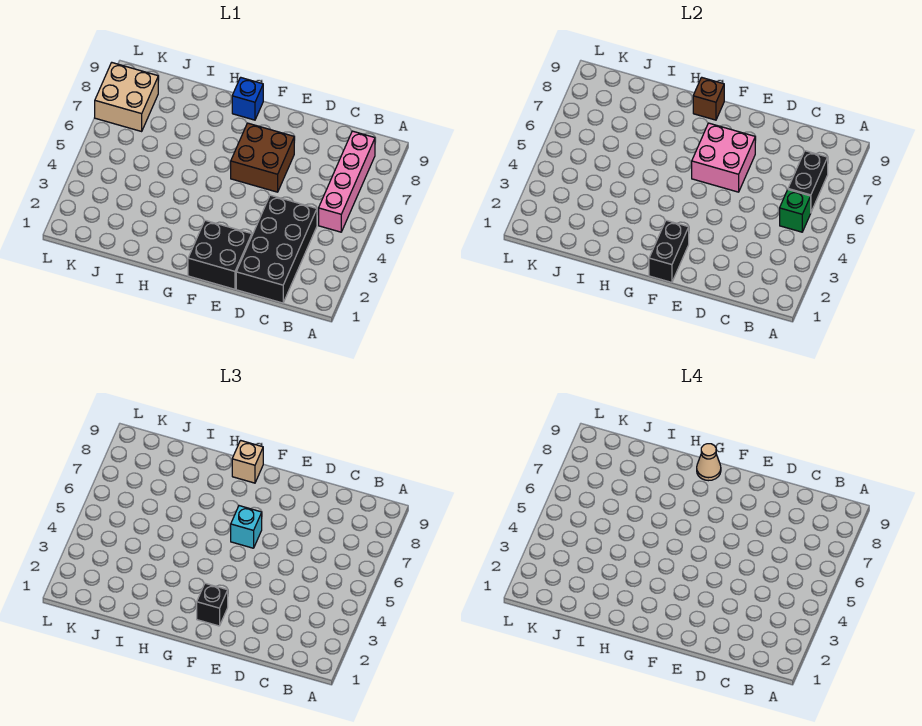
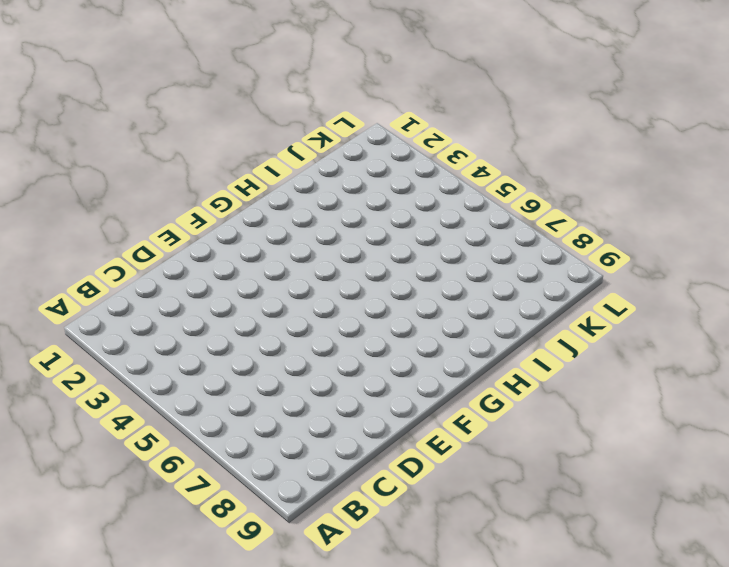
none -> pink brick B5:B8 level 1
none -> black brick C1:D4 level 1
none -> black brick E1:F2 level 1

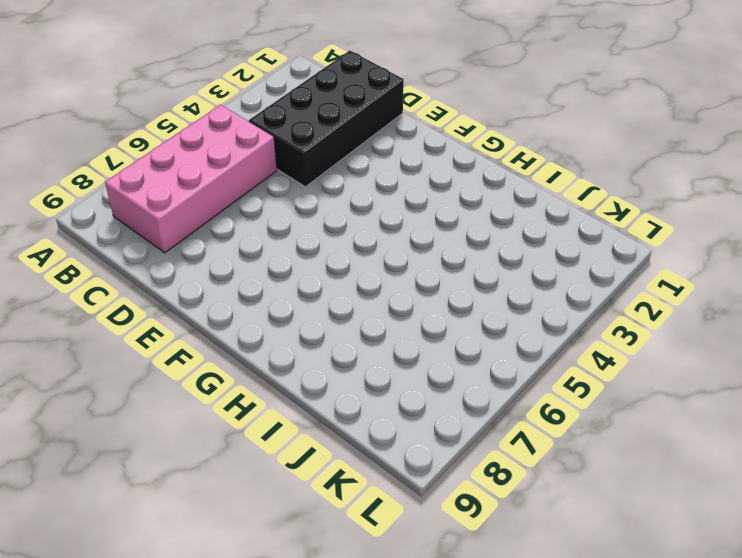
pink brick B5:C8 level 1 -> pink brick B5:B8 level 1
none -> black brick E1:F2 level 1
none -> brown brick E6:F7 level 1
none -> blue brick G9 level 1

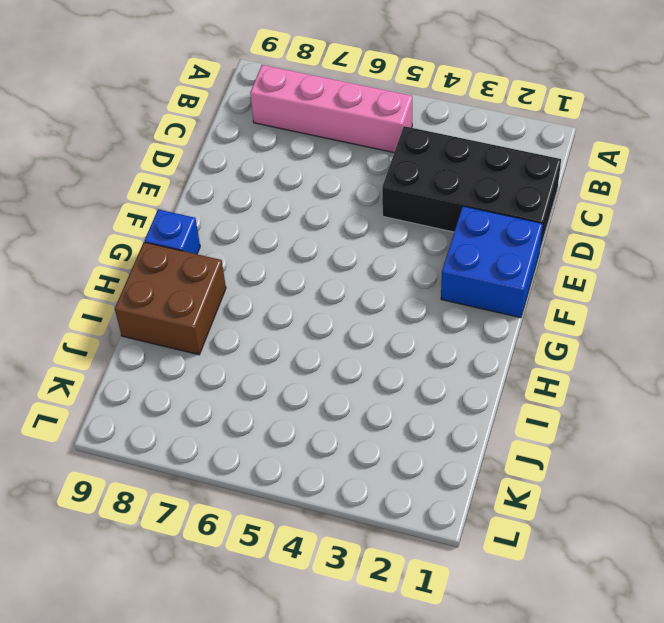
blue brick E1:F2 level 1 -> black brick E1:F2 level 1
brown brick H8:I9 level 1 -> brown brick E6:F7 level 1
none -> tan brick K7:L8 level 1
none -> green brick B5 level 2
none -> black brick B6:B7 level 2

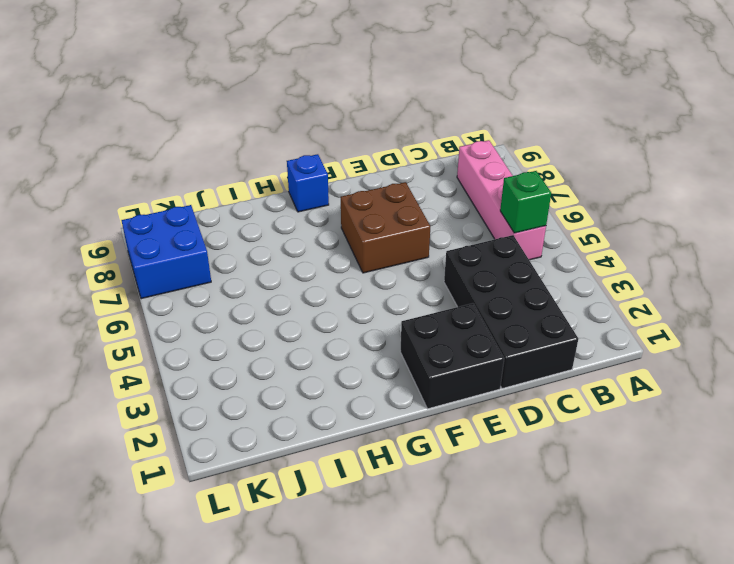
blue brick K7:L8 level 1 -> tan brick K7:L8 level 1
none -> black brick B6:B7 level 2
none -> pink brick E6:F7 level 2
none -> black brick F1:F2 level 2

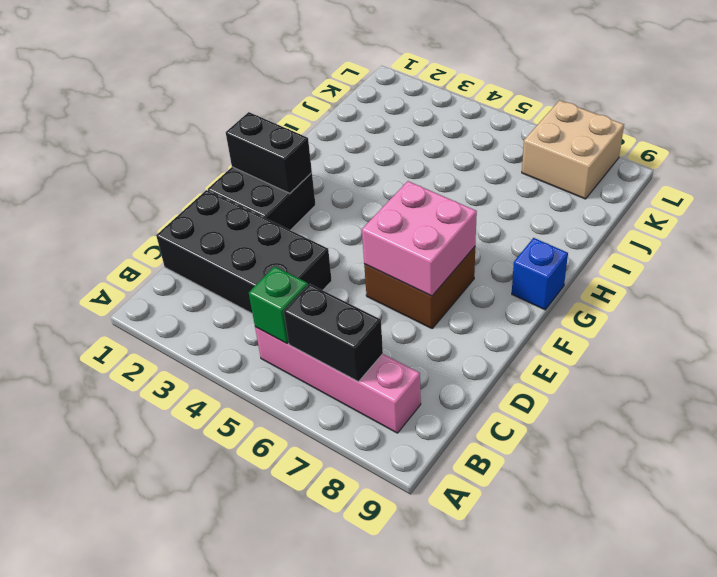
none -> brown brick G9 level 2
none -> black brick F2 level 3
none -> cyan brick F6 level 3

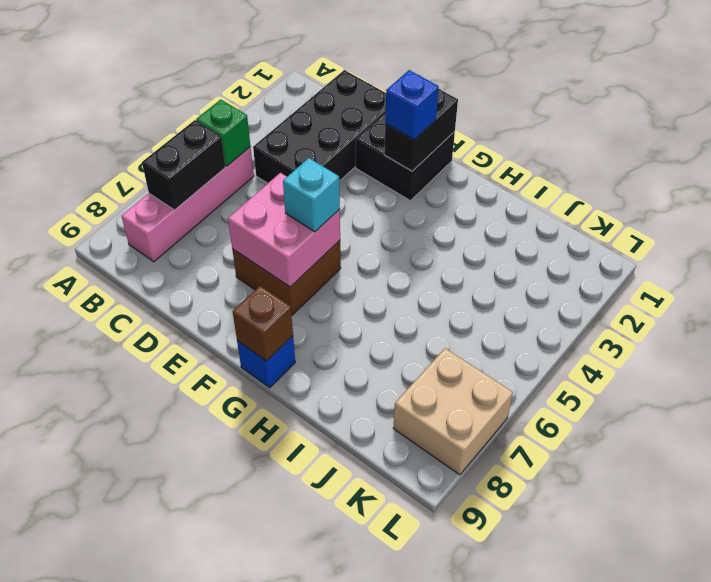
blue brick F2 level 3 -> black brick F2 level 3
none -> tan brick G9 level 3
none -> tan cone G9 level 4

